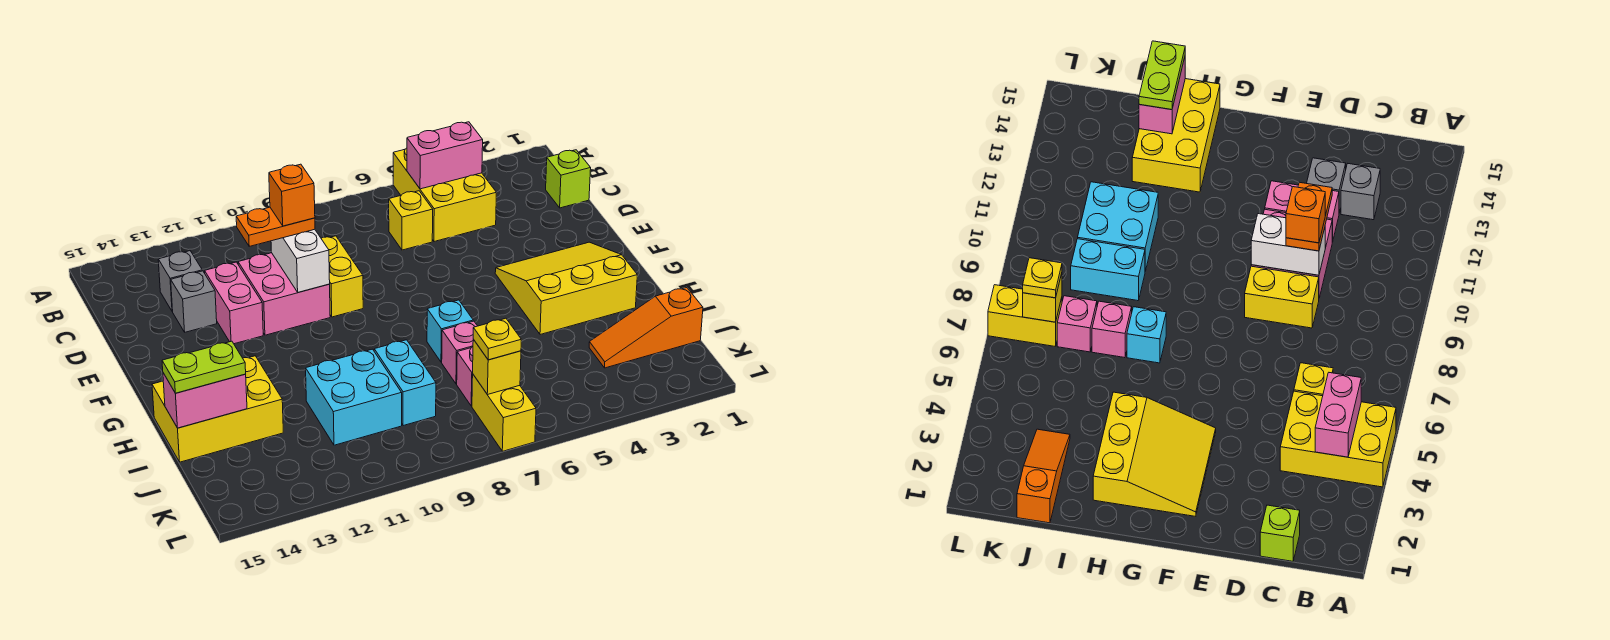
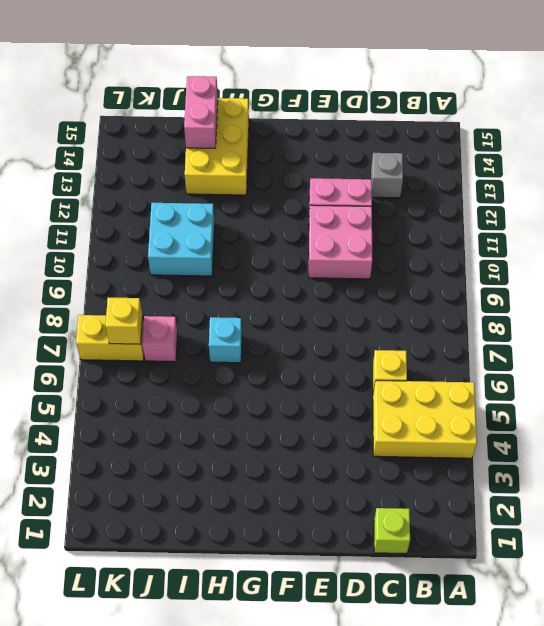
none -> yellow brick D9:E9 level 1
none -> grey brick D13 level 1
none -> yellow slope F2:H4 level 1 top H

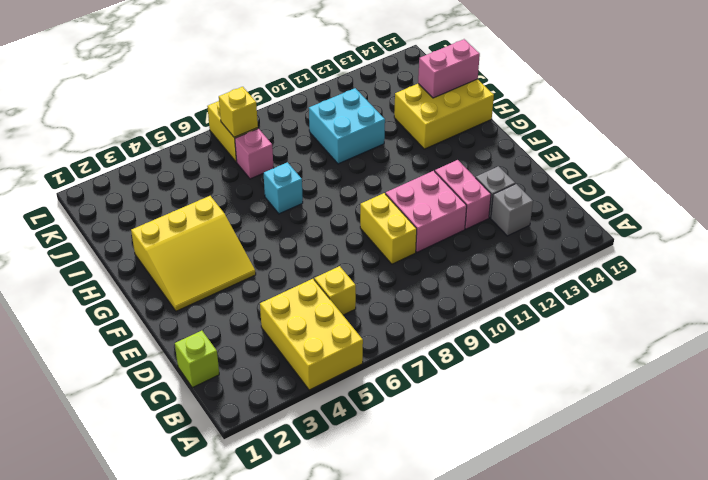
none -> pink brick I7 level 1
none -> cyan brick I9:J9 level 1
none -> orange slope J1:J3 level 1 top 1

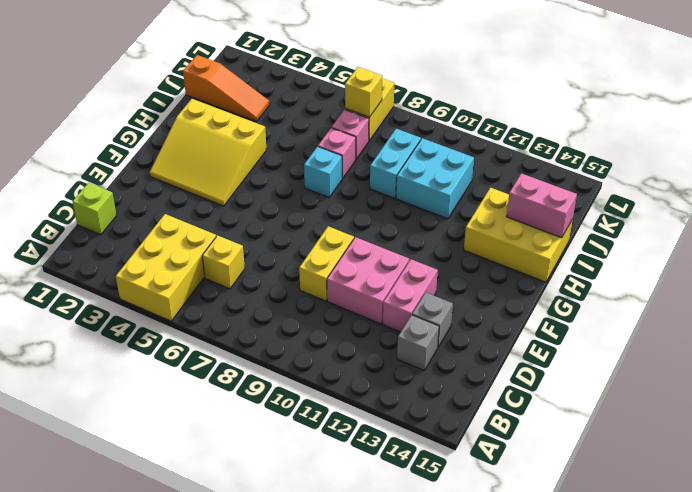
none -> pink brick B4:B5 level 2
none -> white brick D10:E10 level 2
none -> orange plate D10:D11 level 3

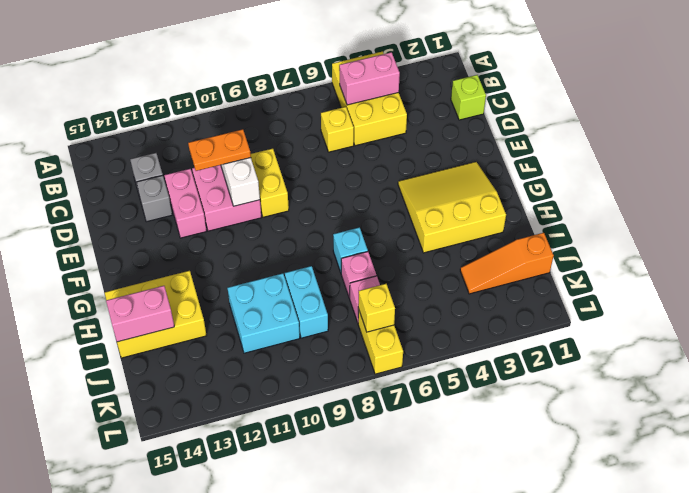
none -> lime plate I14:I15 level 3
none -> yellow plate K7 level 3
none -> orange brick D10 level 4

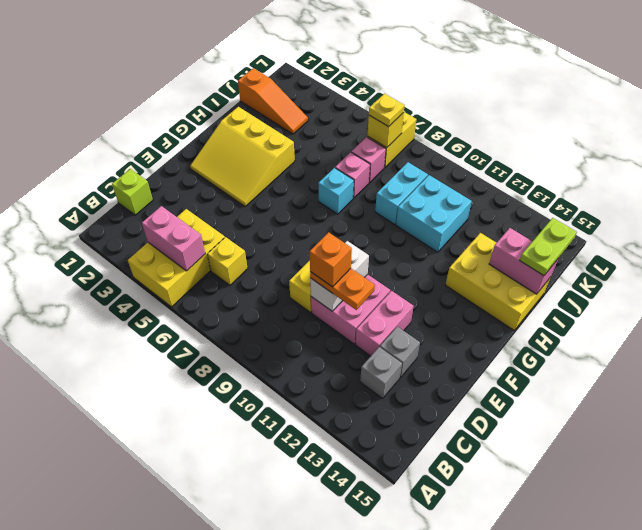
lime plate I15:J15 level 3 -> lime plate I14:I15 level 3

